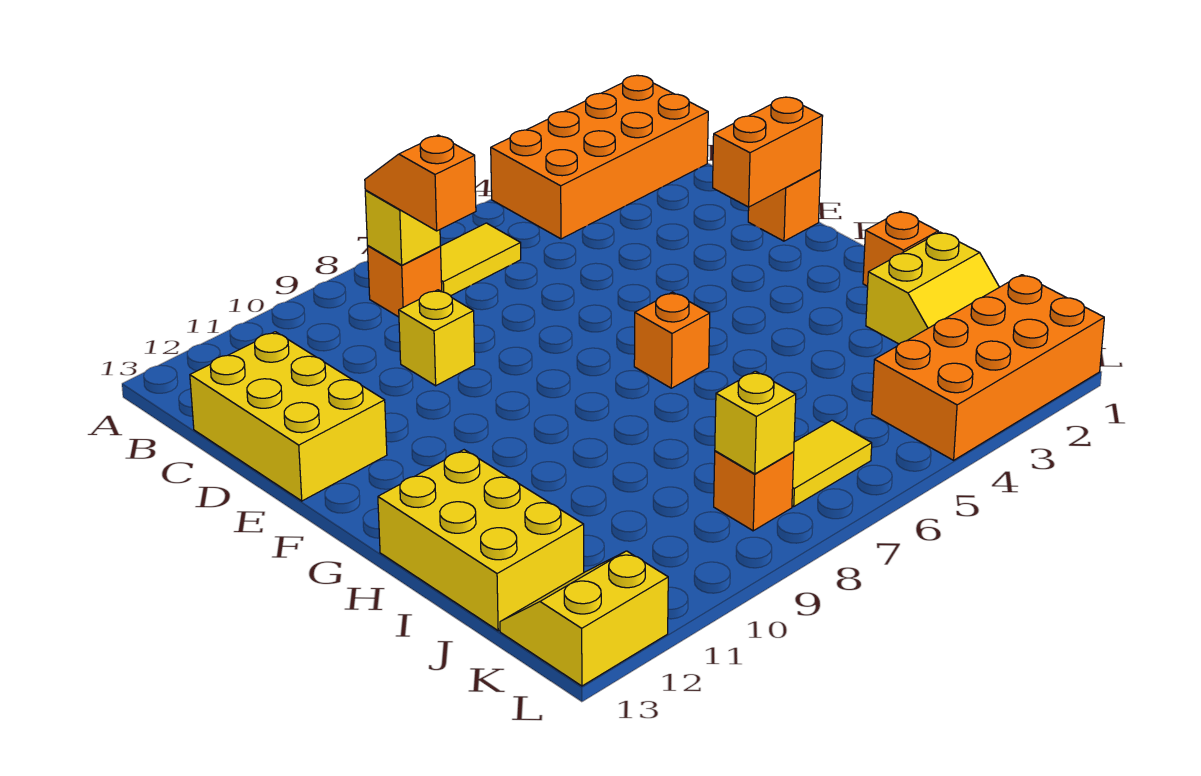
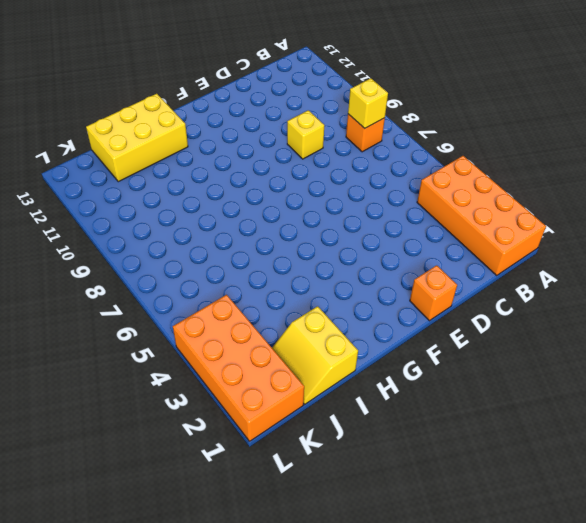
none -> yellow tile B6:B7 level 1
none -> yellow brick C12:E13 level 1
none -> orange brick G6 level 1

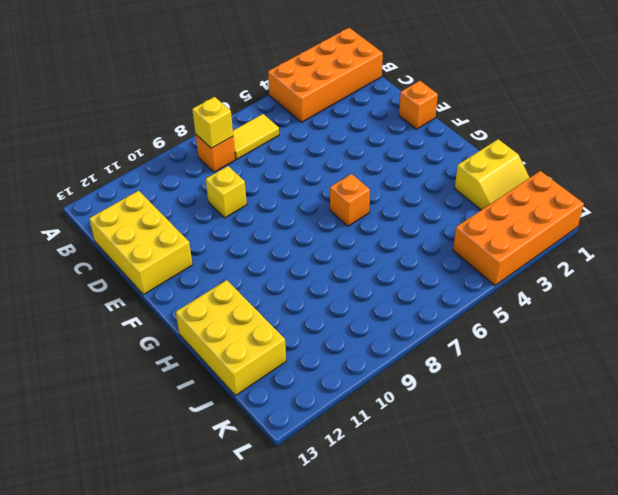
none -> orange brick H1 level 1
none -> yellow tile K6:K7 level 1
none -> orange brick K8 level 1

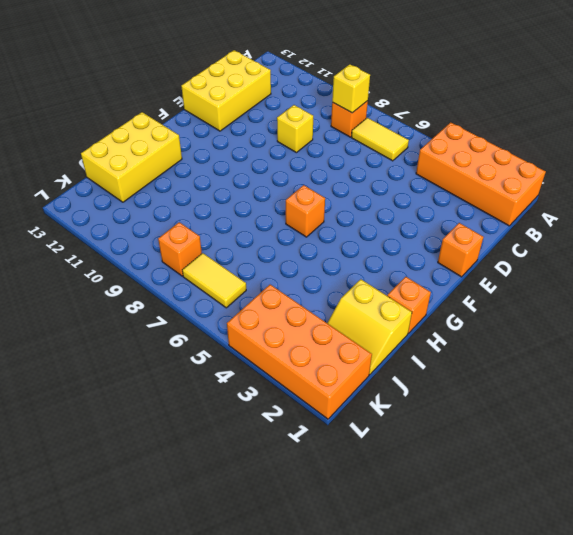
none -> yellow slope K12:L13 level 1 top L
none -> orange brick E1:E2 level 2
none -> yellow brick K8 level 2

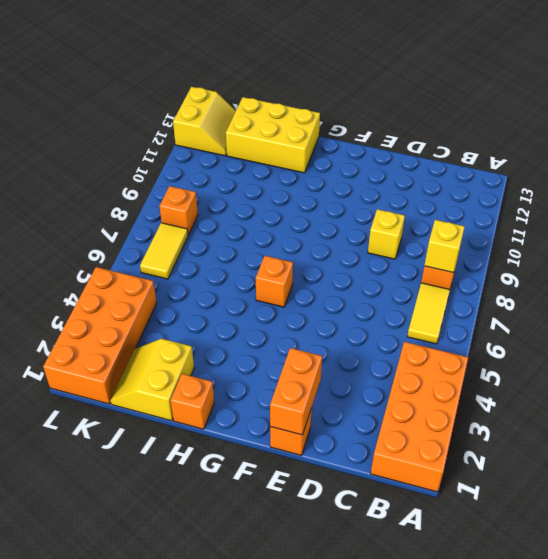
none -> yellow brick C12:E13 level 1
none -> yellow brick K8 level 2
none -> orange slope B8:C8 level 3 top C

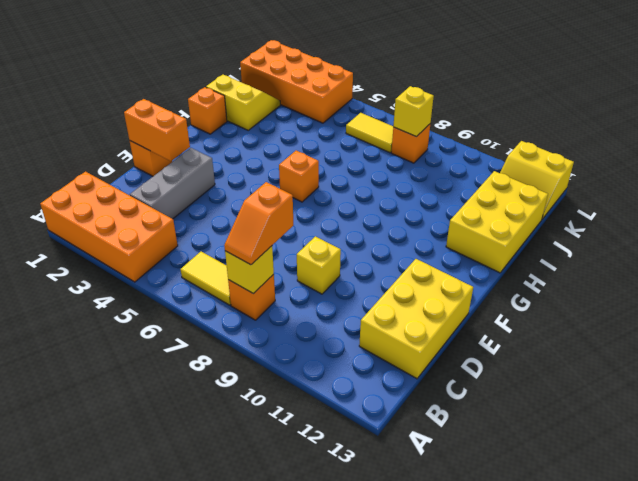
grey brick C3:E3 level 1 -> none

